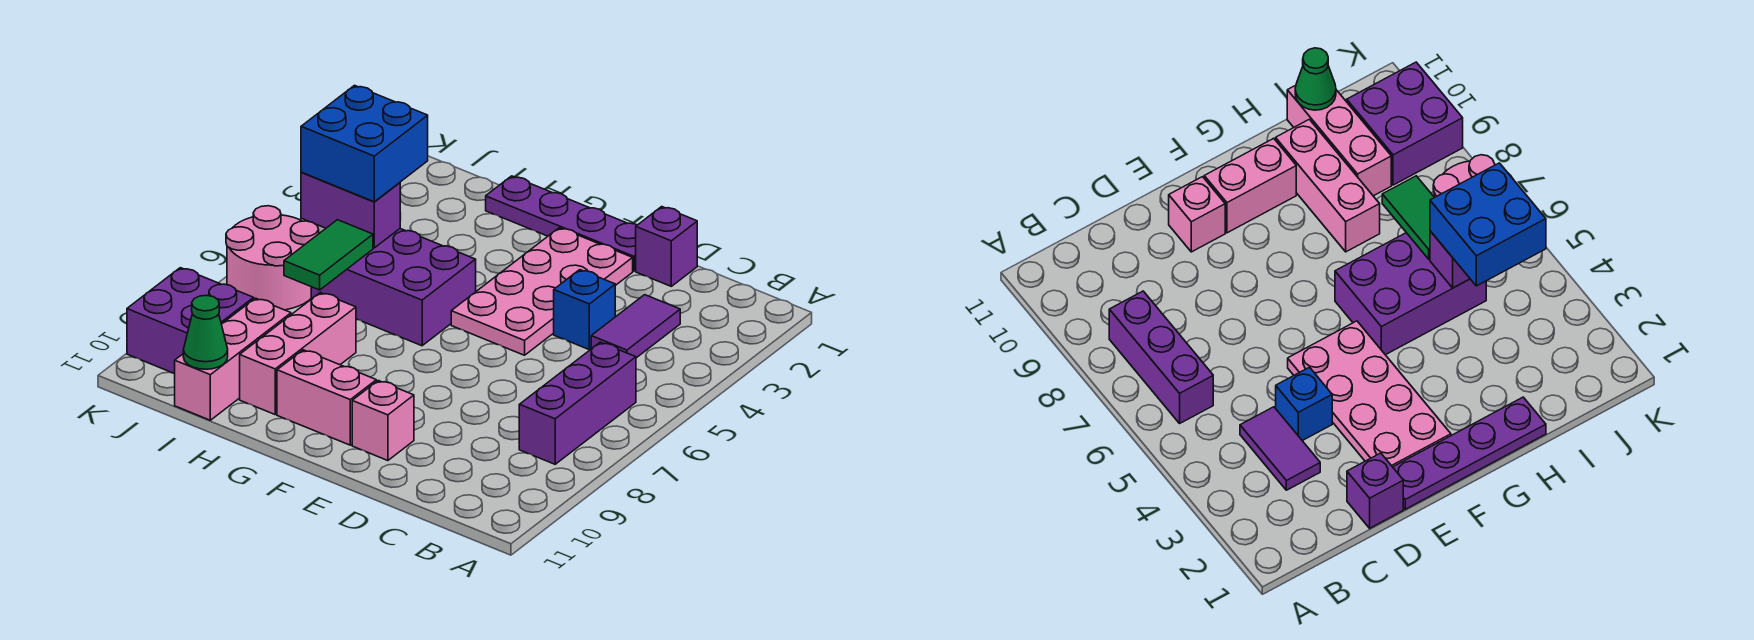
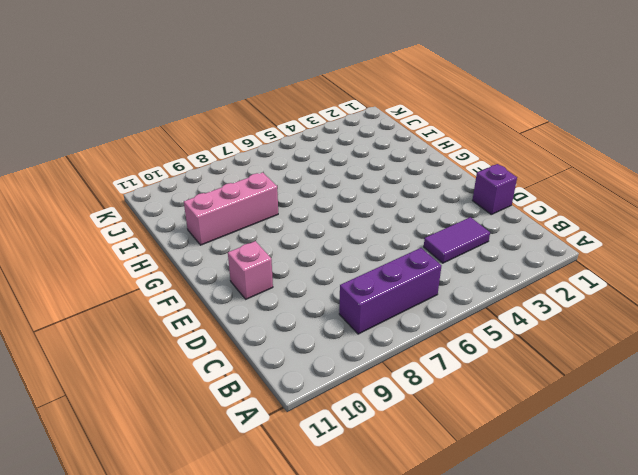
none -> blue brick D4 level 1
none -> purple plate E1:H1 level 1
none -> pink plate E2:F5 level 1

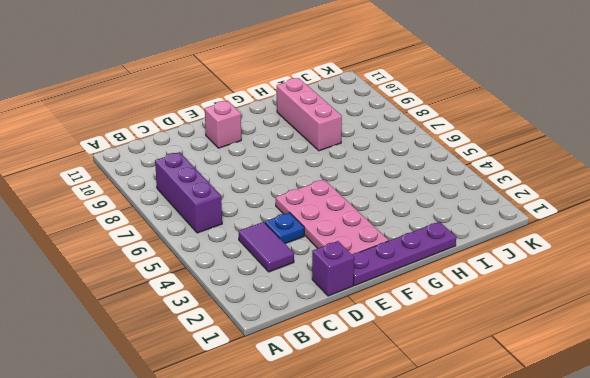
blue plate D4 level 1 -> blue brick D4 level 1
none -> pink brick F10:G10 level 1
none -> purple brick G5:I6 level 1
none -> pink brick I9:I11 level 1

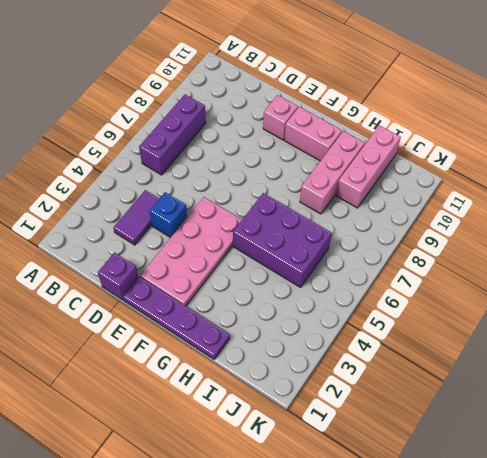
none -> pink round brick J6:K7 level 1
none -> purple brick J9:K10 level 1
none -> purple brick I5:J5 level 2

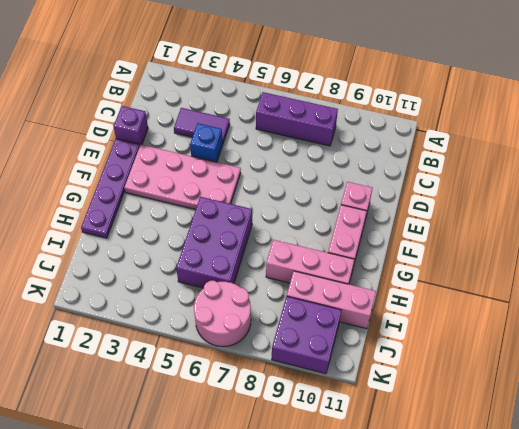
none -> purple brick I5:J5 level 2
none -> green tile I6:I7 level 2
none -> green cone I11 level 2

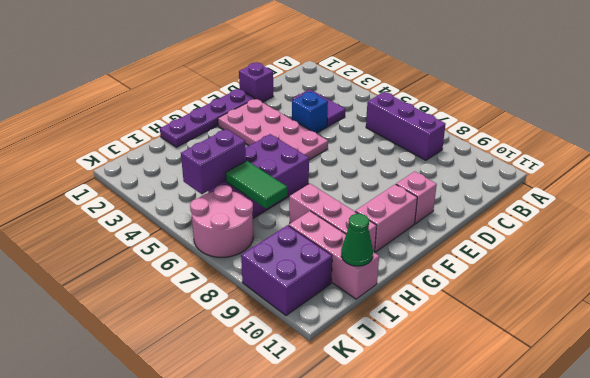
none -> blue brick I4:J5 level 3

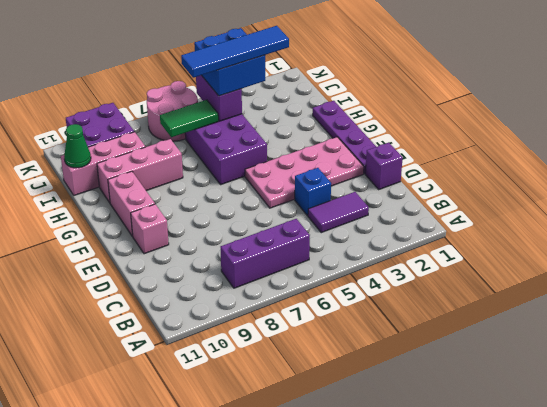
blue tile I3:I6 level 4 -> none

